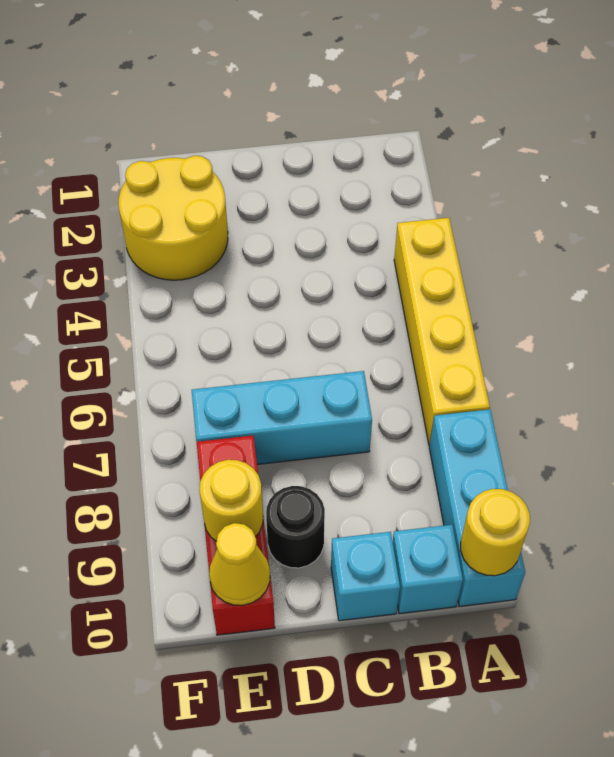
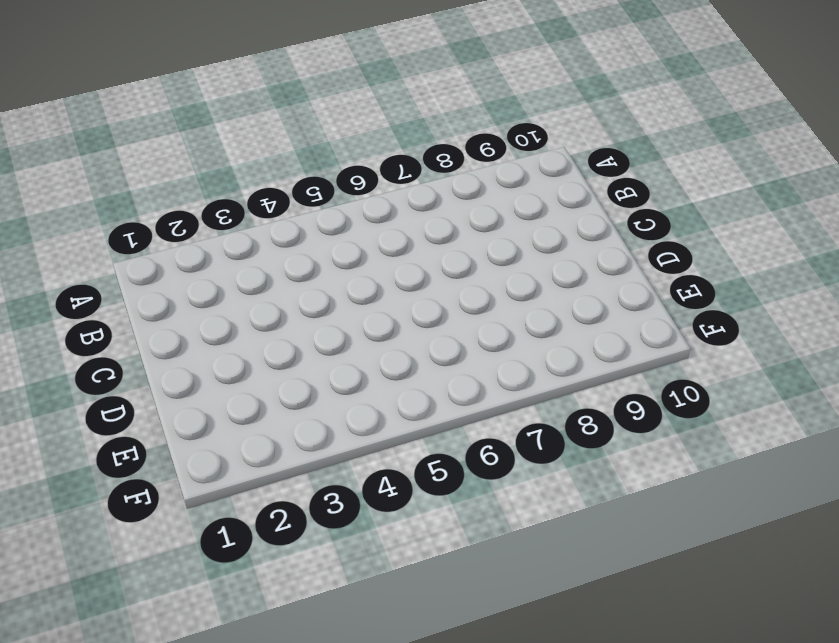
none -> yellow brick A4:A7 level 1
none -> cyan brick A8:A10 level 1

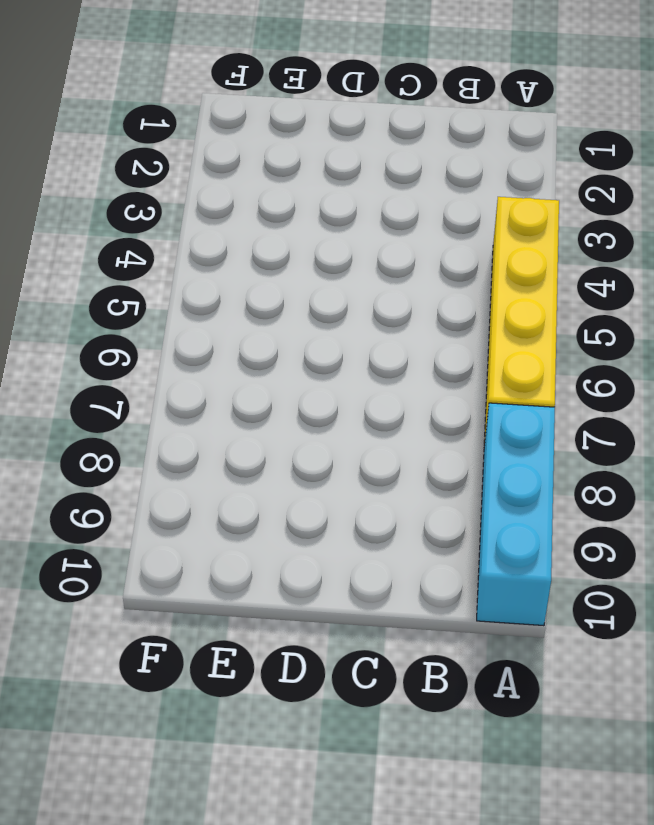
none -> cyan brick B10 level 1
none -> cyan brick C7:E7 level 1

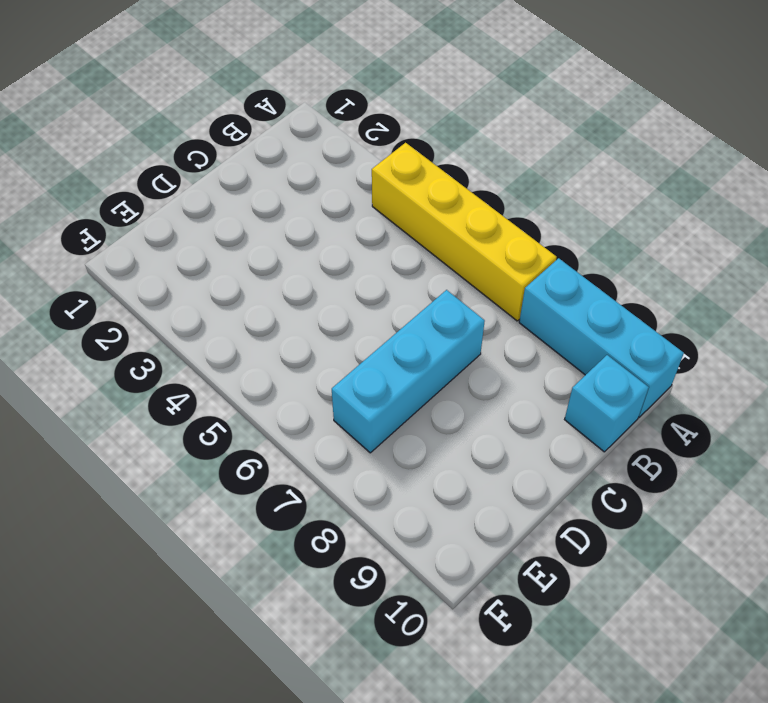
none -> cyan brick C10 level 1
none -> black round brick D9 level 1

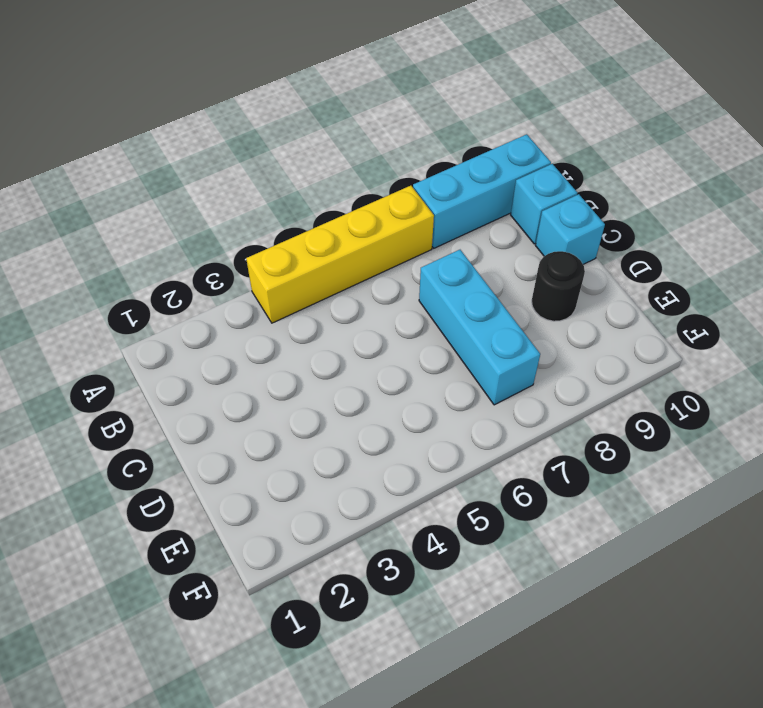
none -> yellow round brick E2:F3 level 1
none -> red brick E8:E10 level 1

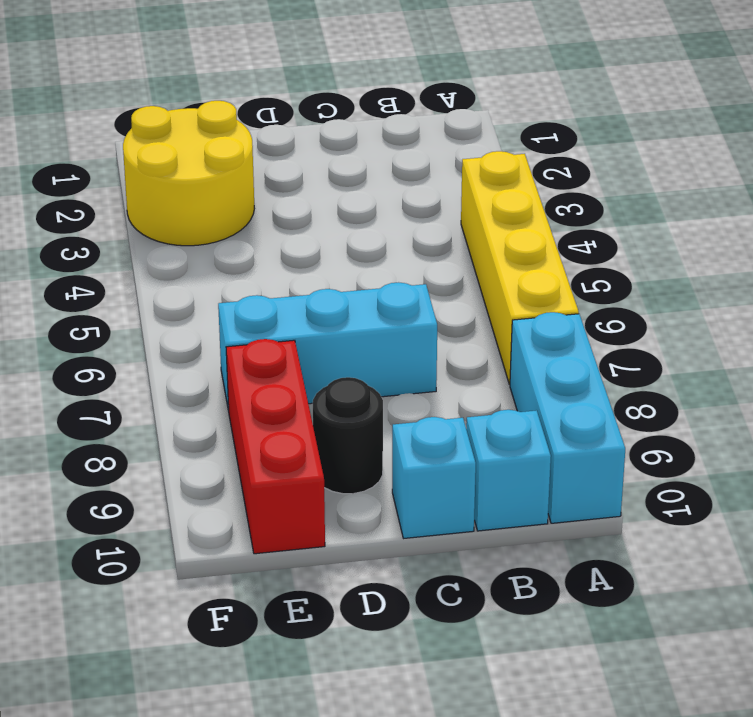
none -> yellow round brick A10 level 2
none -> yellow round brick E9 level 2

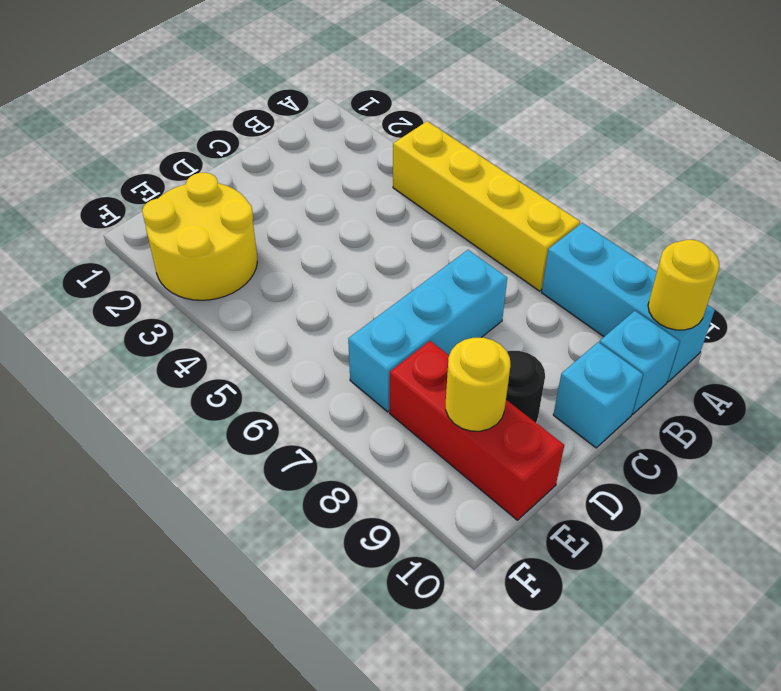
none -> yellow cone E10 level 2

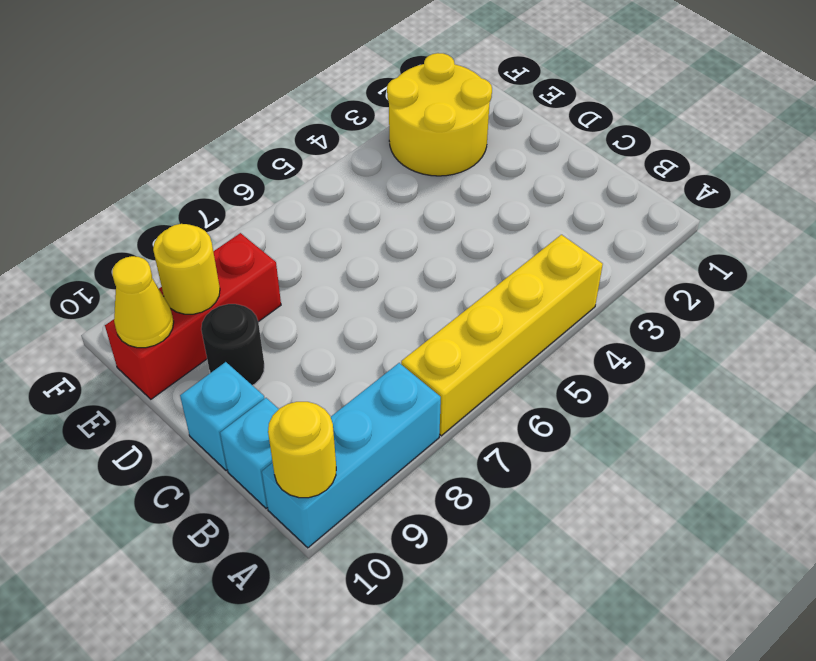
none -> cyan brick C7:E7 level 1

